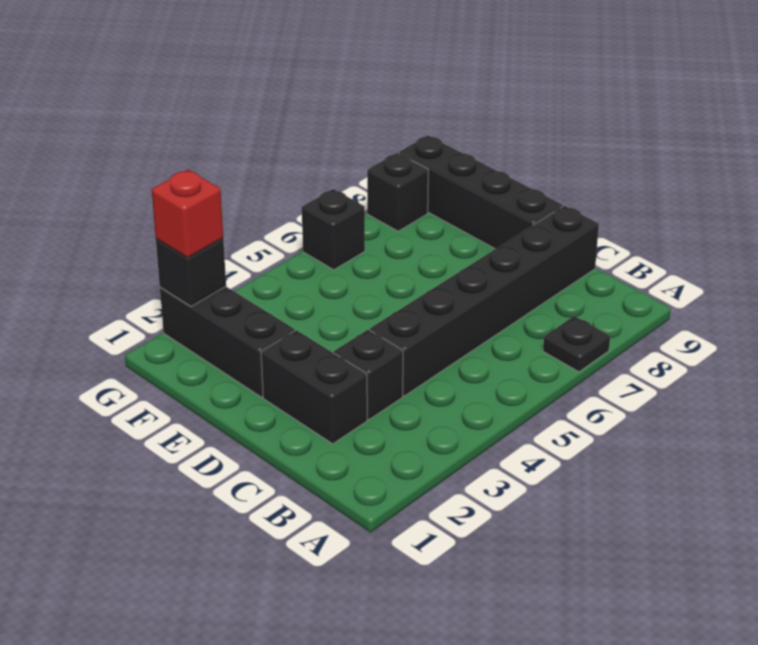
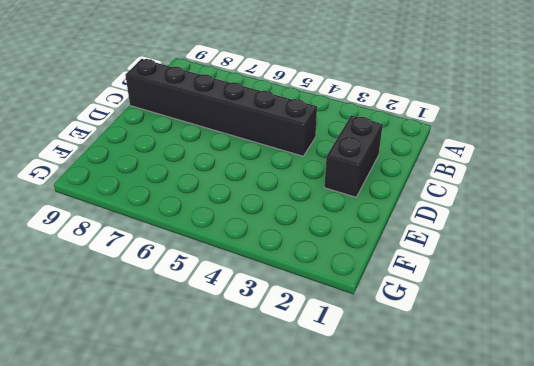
none -> black plate A7 level 1
none -> black brick C3 level 1

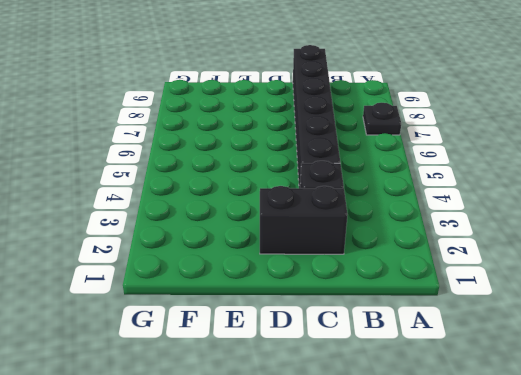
none -> black brick D9:G9 level 1
none -> black brick E2:G2 level 1

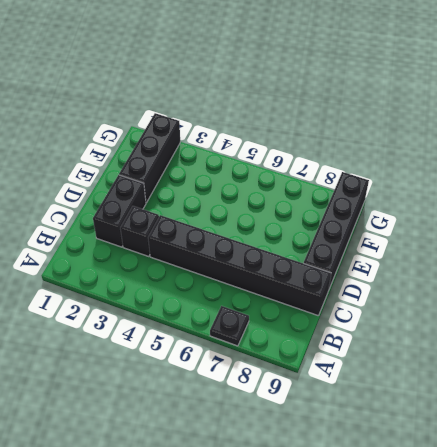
none -> black brick G6 level 1
none -> black brick G8 level 1

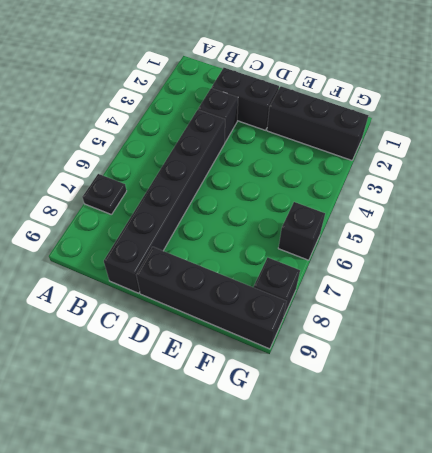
none -> black brick G2 level 2
none -> red brick G2 level 3

